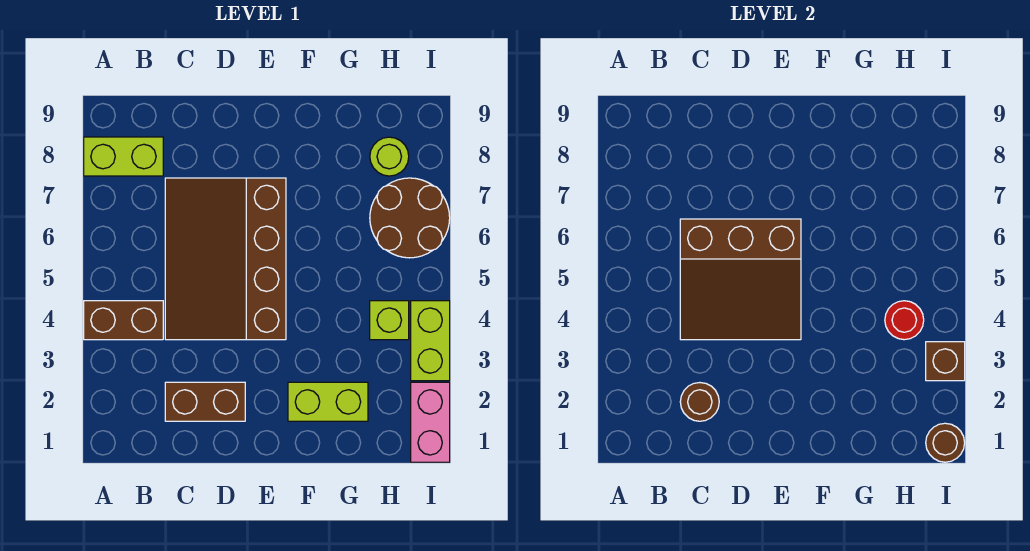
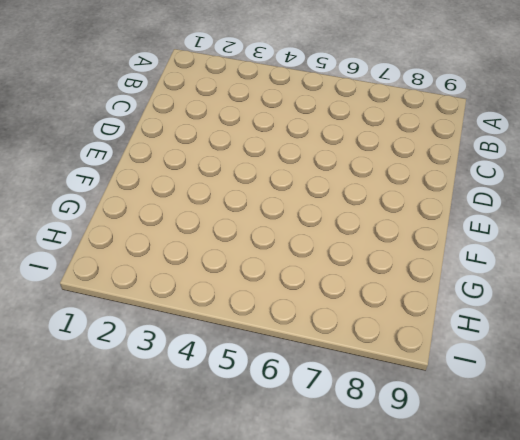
none -> brown brick A4:B4 level 1
none -> lime brick A8:B8 level 1
none -> brown brick C2:D2 level 1

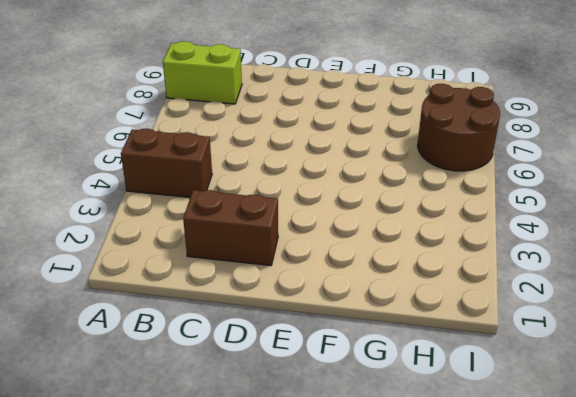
none -> brown slope C4:E7 level 1 top E
none -> lime brick F2:G2 level 1
none -> lime brick H4 level 1

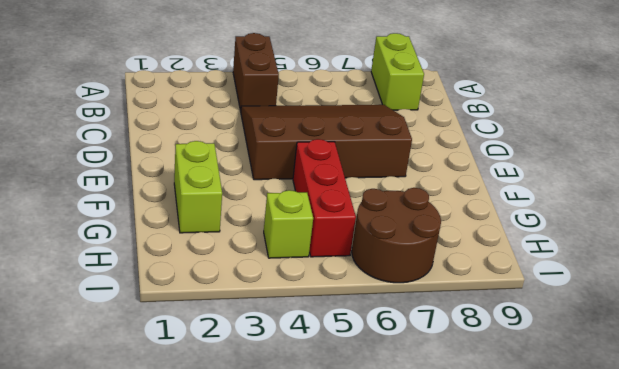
red brick F5:H5 level 1 -> none
none -> brown brick C2:D2 level 1
none -> lime round brick H8 level 1
none -> pink brick I1:I2 level 1

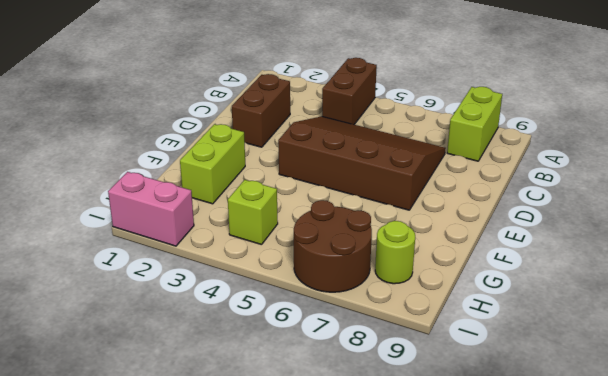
none -> lime brick I3:I4 level 1
none -> brown round brick C2 level 2
none -> brown slope C4:E6 level 2 top 6

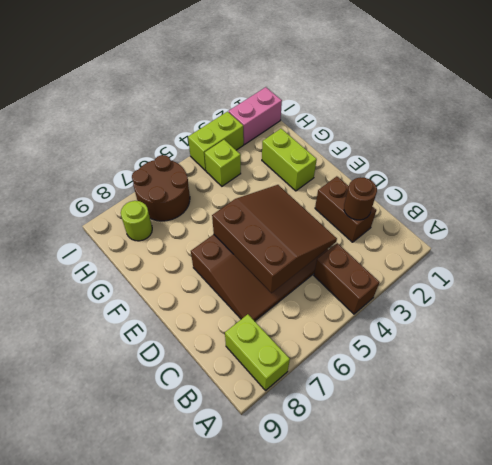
none -> red round brick H4 level 2
none -> brown round brick I1 level 2
none -> brown brick I3 level 2

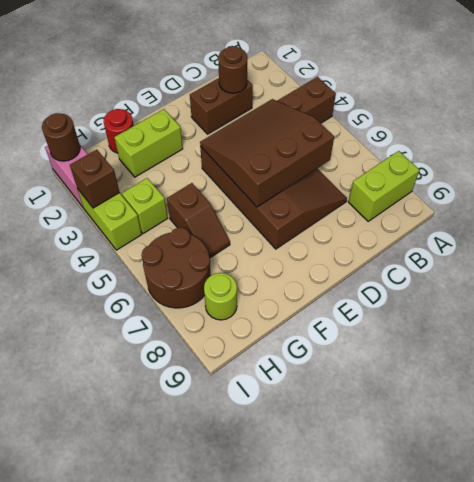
red round brick G1 level 1 -> red round brick H4 level 2
brown slope G5:G6 level 1 top 5 -> none

